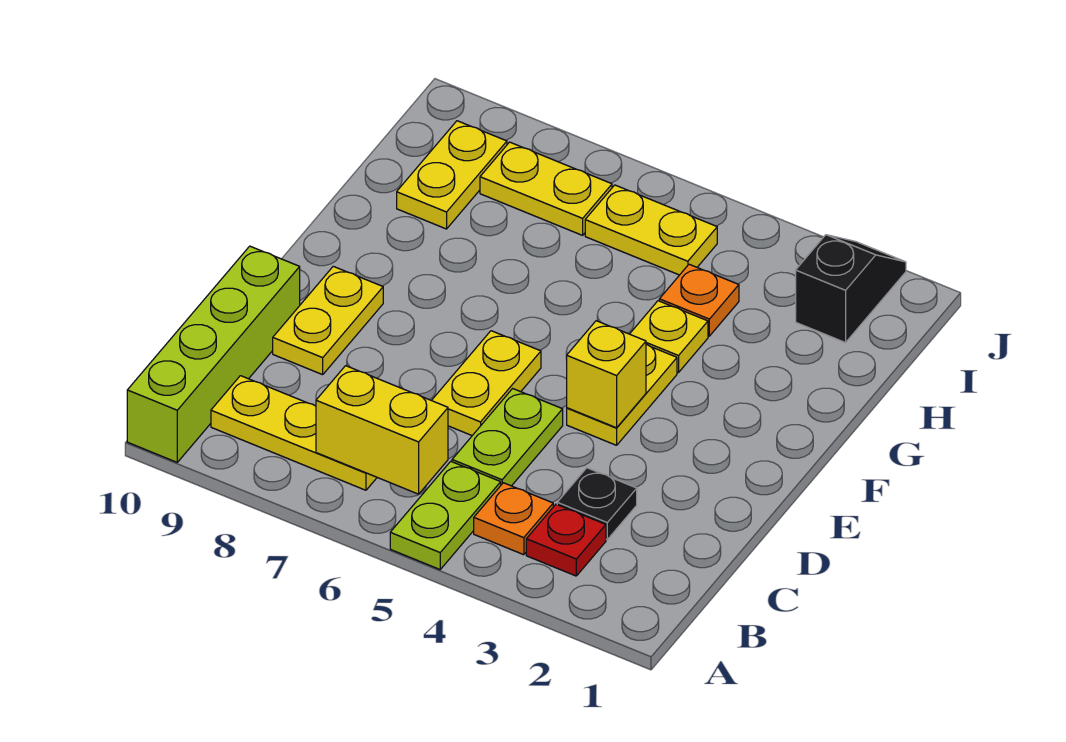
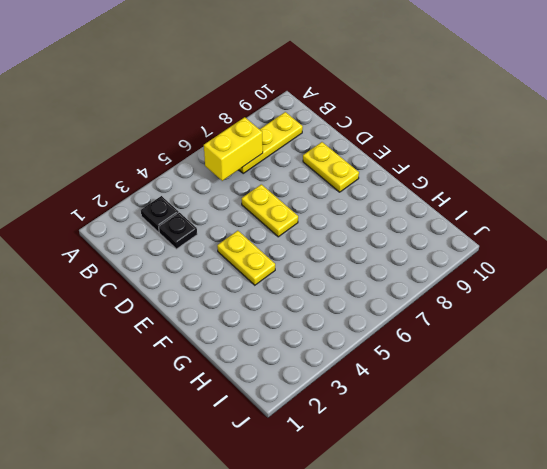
black plate B3 level 1 -> red plate B3 level 1
none -> lime plate A5:B5 level 1
none -> lime brick A10:D10 level 1
none -> orange plate B4 level 1

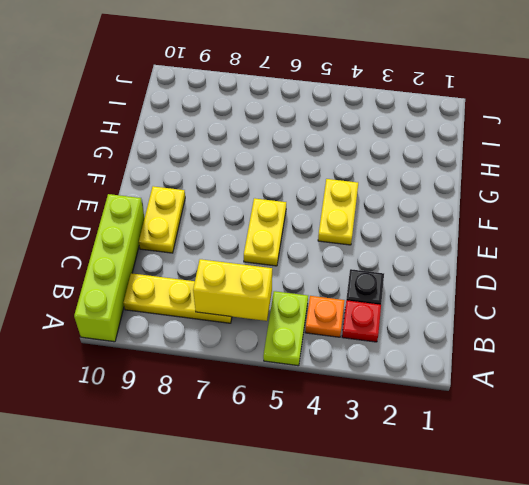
none -> lime plate C5:D5 level 1
none -> yellow plate G4 level 1
none -> orange plate H4 level 1

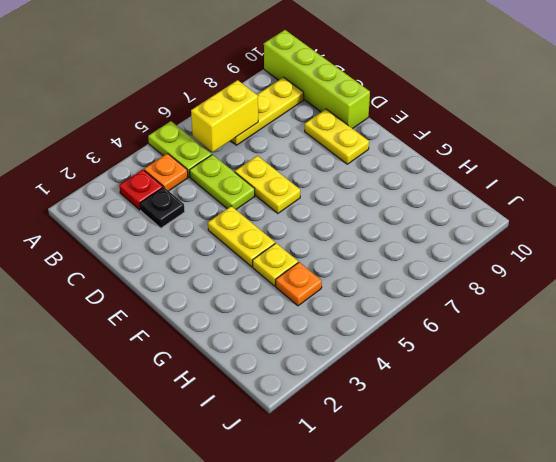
none -> yellow plate H9:I9 level 1
none -> black slope I2:J2 level 1 top I
none -> yellow plate I5:I6 level 1

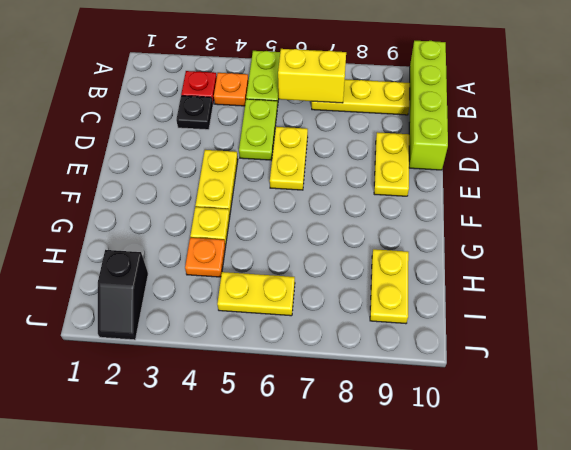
none -> yellow plate I7:I8 level 1
none -> yellow brick E4 level 2

